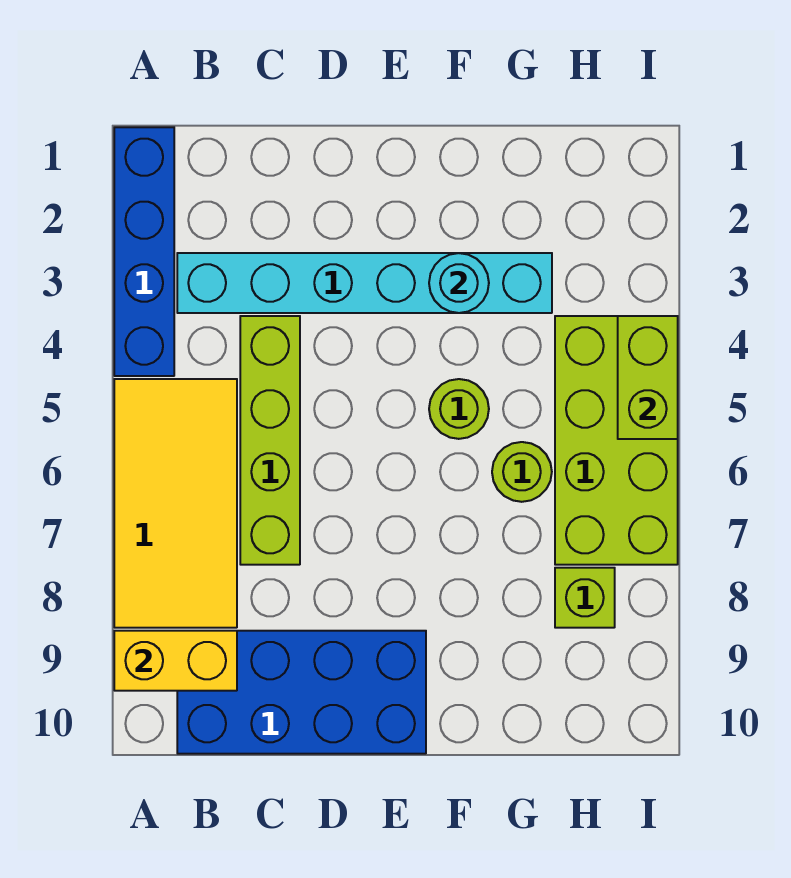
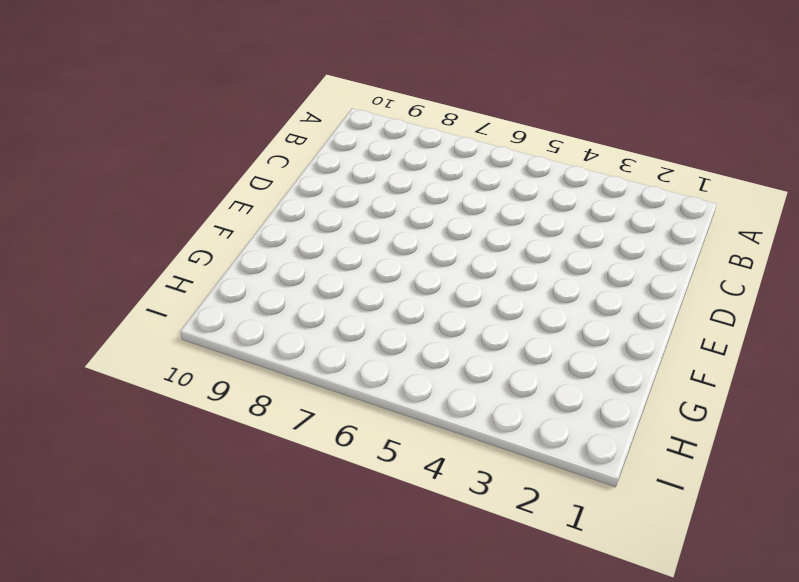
none -> blue brick A1:A4 level 1
none -> yellow tile A5:B8 level 1
none -> cyan brick B3:G3 level 1

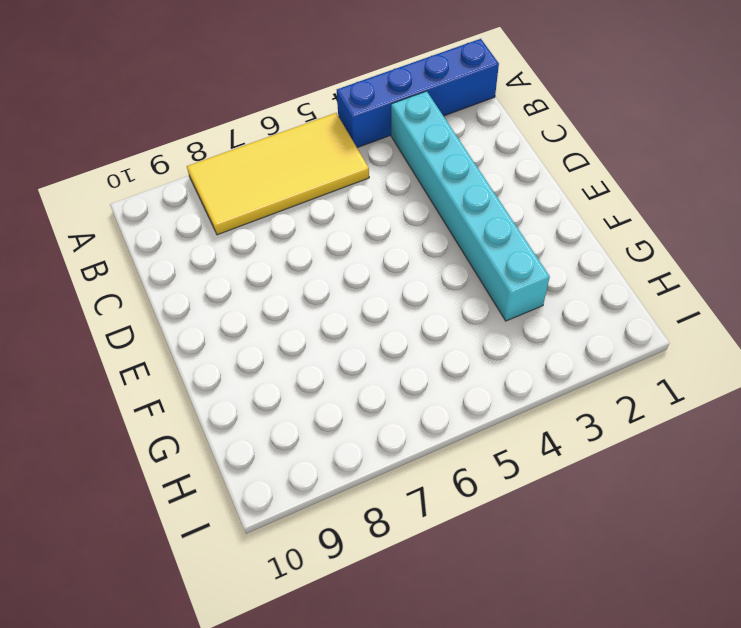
none -> blue brick B9:E10 level 1
none -> lime brick C4:C7 level 1
none -> lime round brick F5 level 1

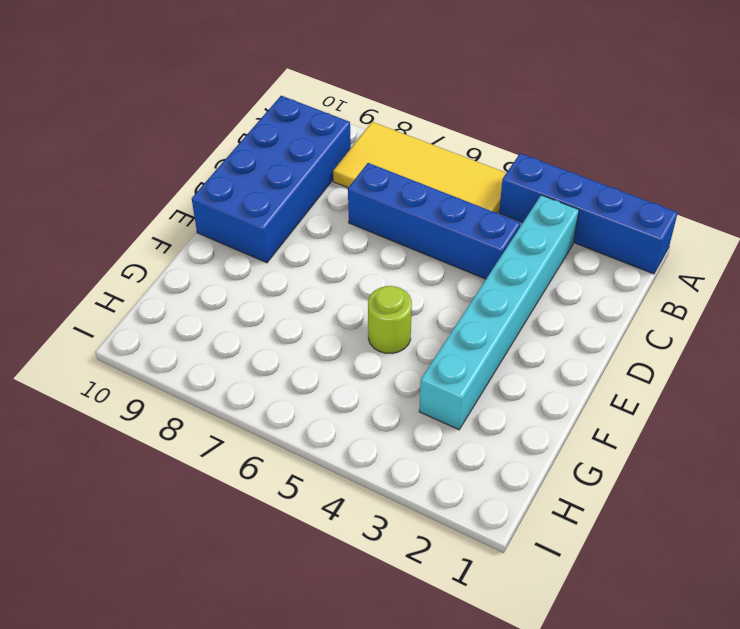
blue brick C4:C7 level 1 -> lime brick C4:C7 level 1
none -> lime round brick G6 level 1
none -> lime brick H4:I7 level 1
none -> lime brick H8 level 1

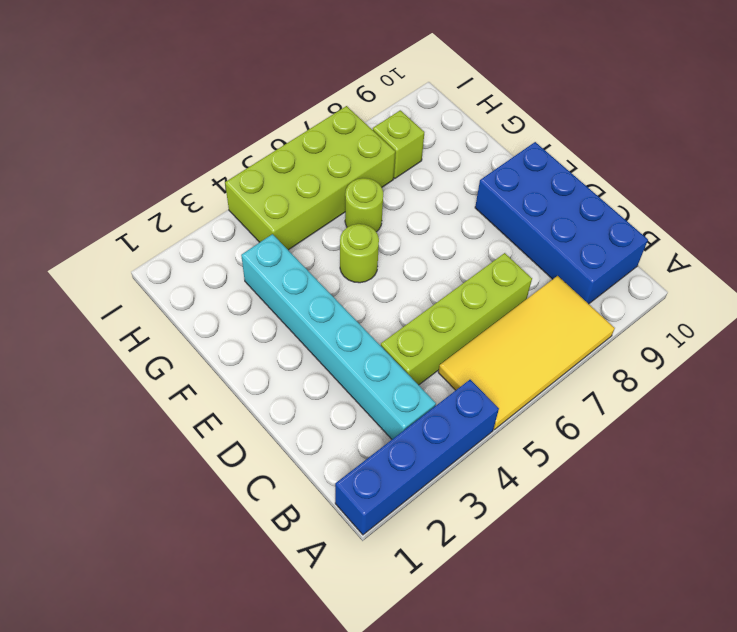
none -> yellow brick A9:B9 level 2
none -> cyan round brick F3 level 2
none -> lime brick I4:I5 level 2

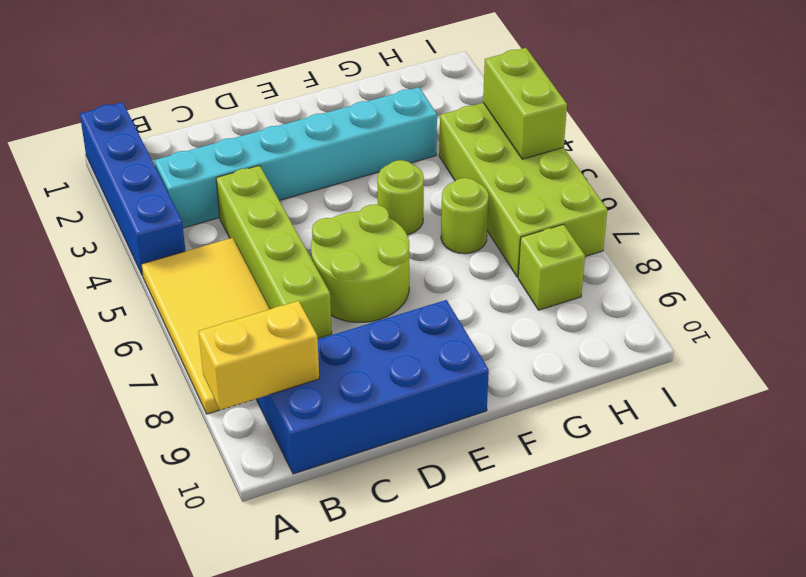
lime round brick D6:E7 level 1 -> none
none -> cyan round brick F3 level 2

